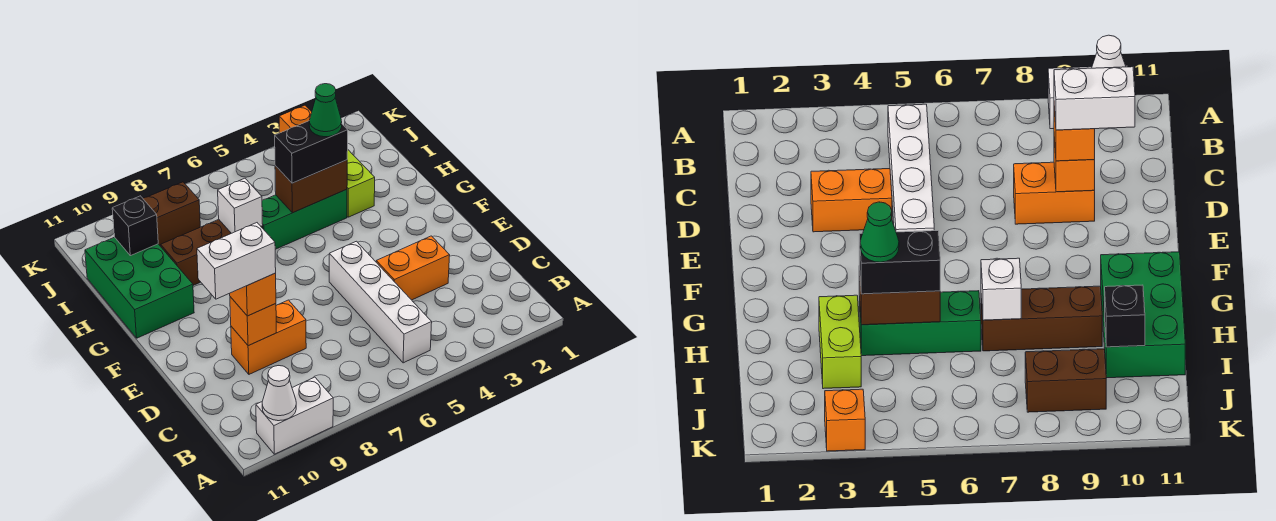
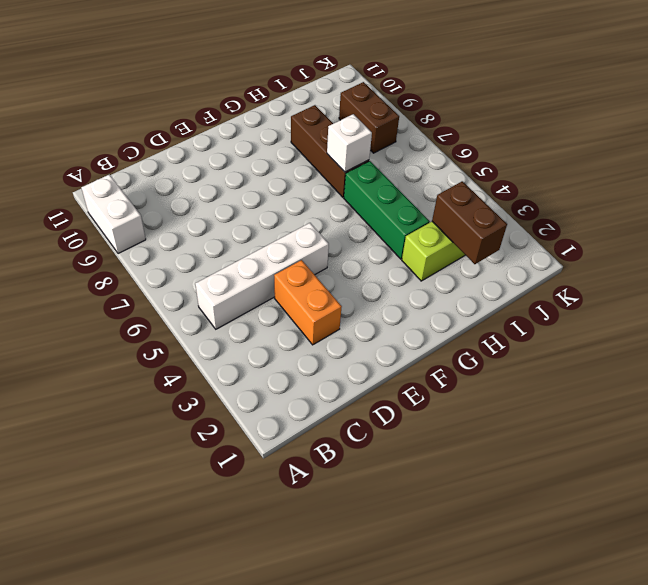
brown brick I2:I3 level 2 -> brown brick H4:H5 level 2
none -> orange brick D8:D9 level 1
none -> green brick G10:I11 level 1
none -> orange brick K3 level 1

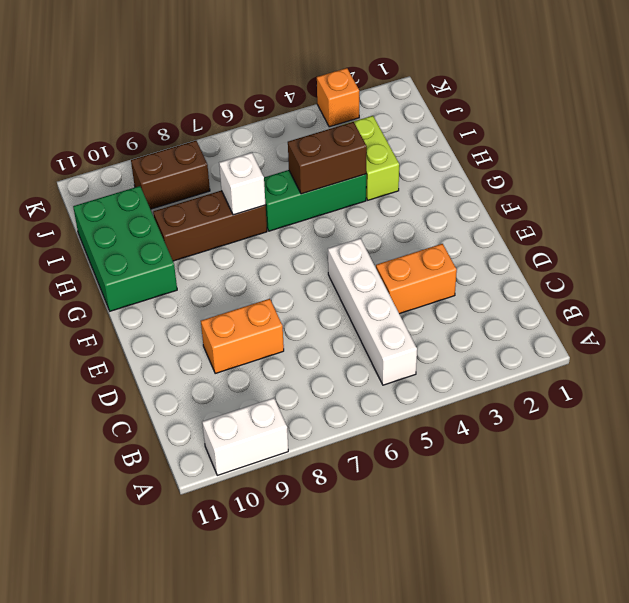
none -> white cone A10 level 2
none -> orange brick D9 level 2
none -> black brick I10 level 2

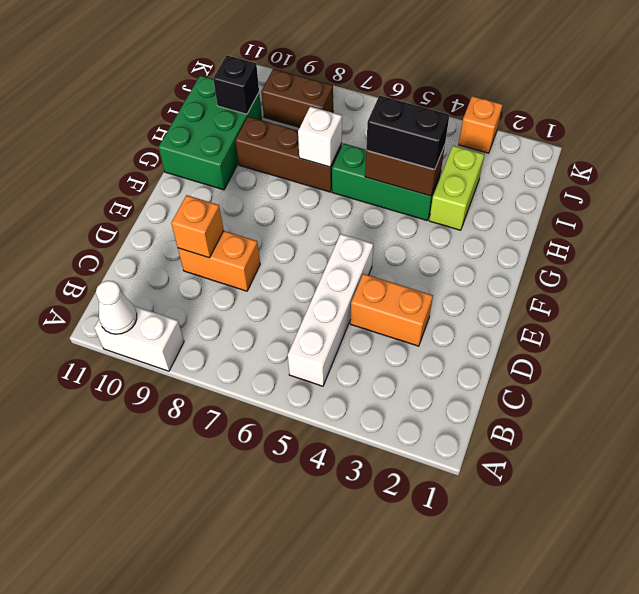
none -> orange brick D9 level 3
none -> white brick D9:D10 level 4
none -> green cone H4 level 4

